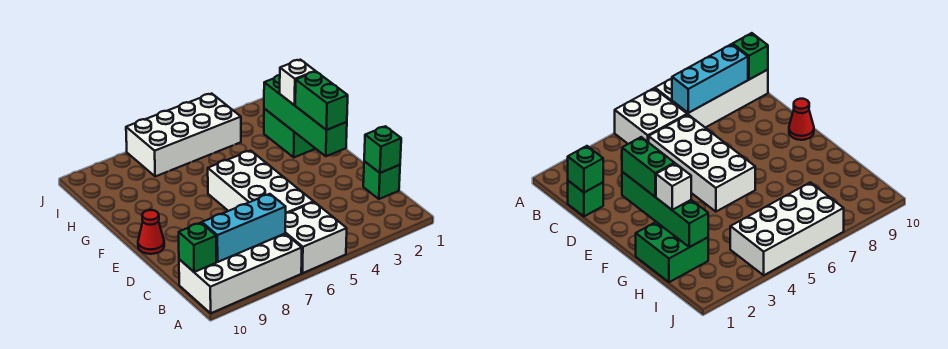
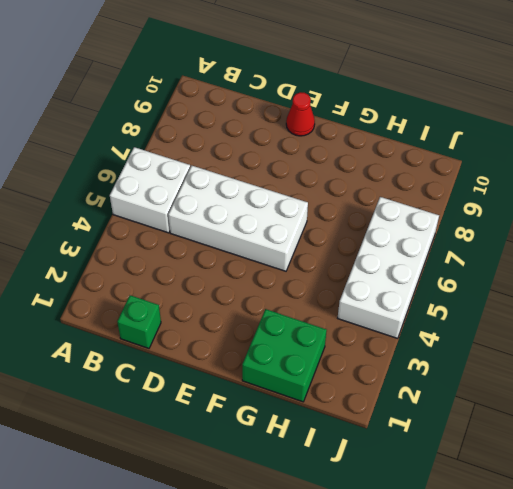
none -> white brick A7:B10 level 1
none -> cyan brick B7:B9 level 2
none -> green brick B10 level 2

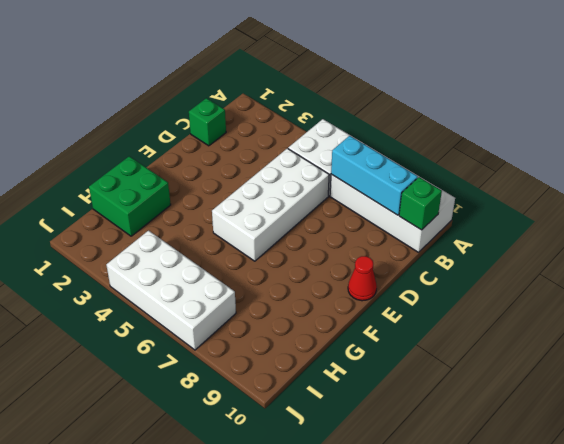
none -> green brick C1 level 2
none -> green brick E2:H2 level 2
none -> green brick E2:F2 level 3

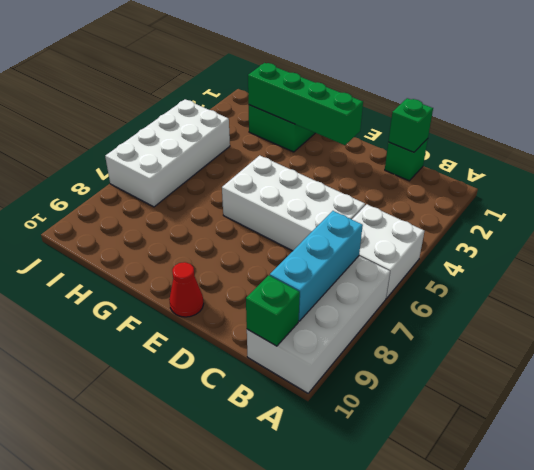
none -> green brick E2:F2 level 3
none -> white brick G2 level 3

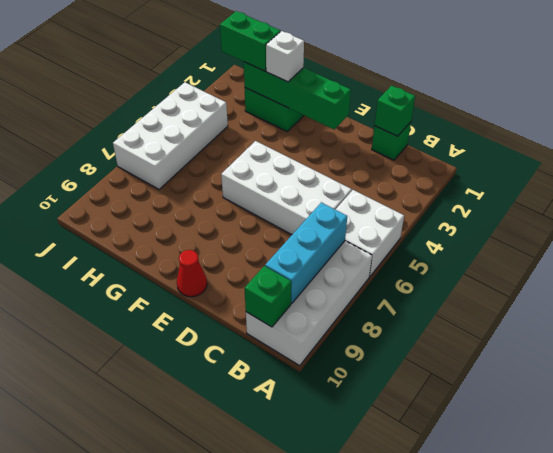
green brick H2:I2 level 3 -> green brick E2:F2 level 3

